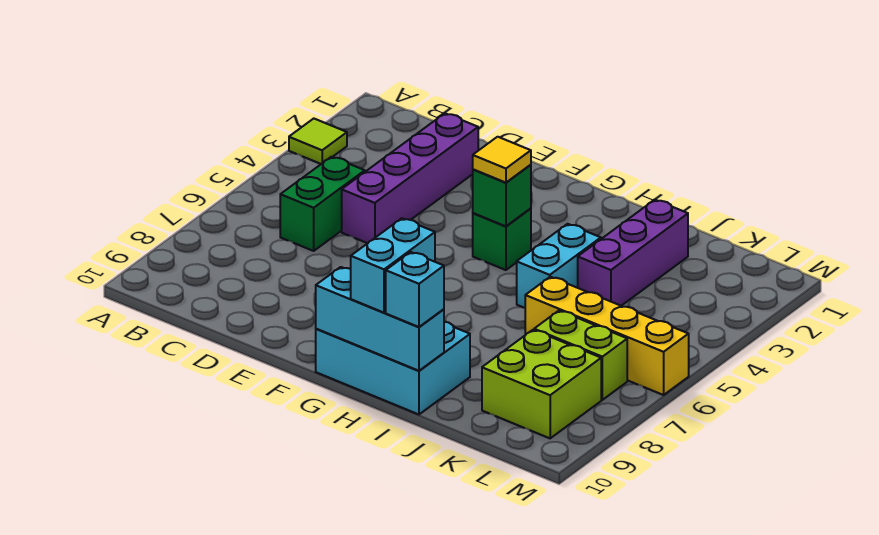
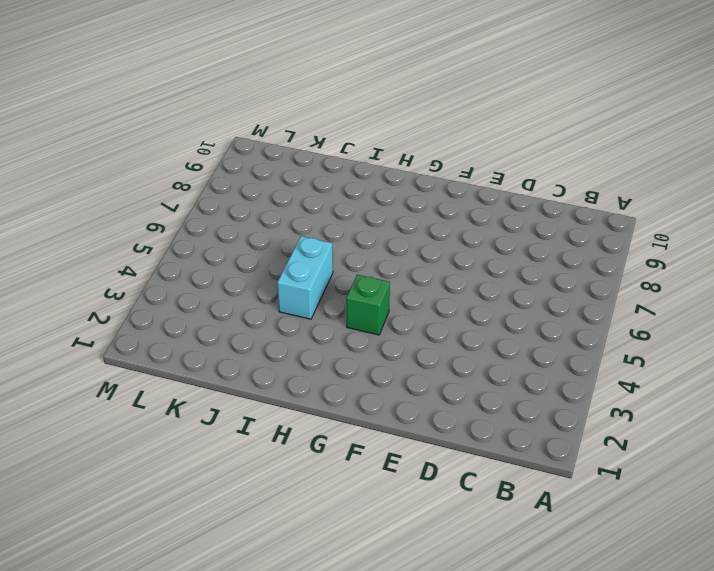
none -> lime tile A3 level 1
none -> green brick C5:C6 level 1
none -> purple brick D2:D5 level 1

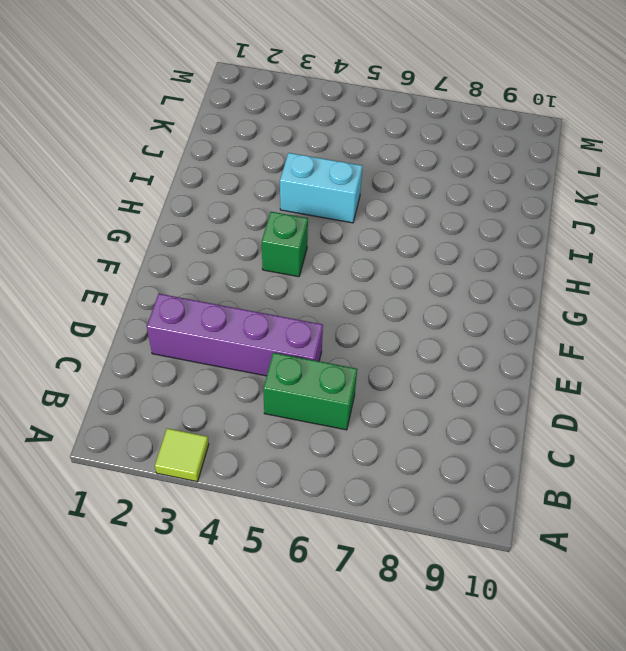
none -> cyan brick G9:I10 level 1
none -> purple brick J2:J4 level 1
none -> yellow brick J6:M6 level 1

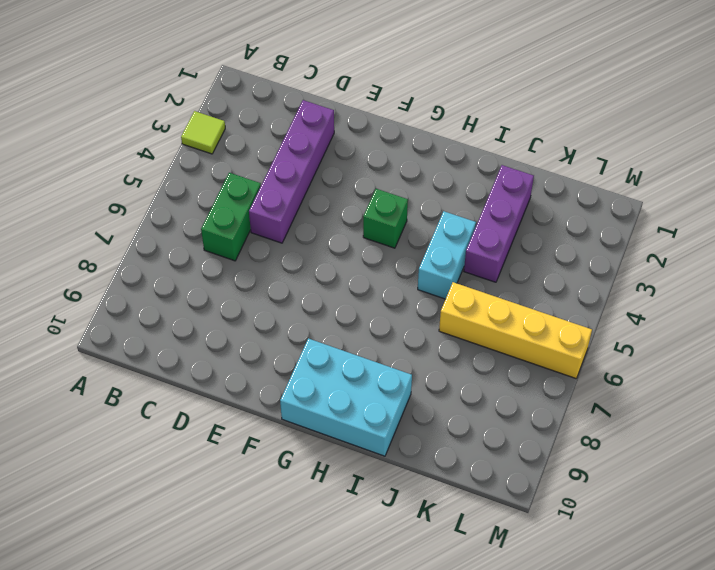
none -> lime brick K7:L7 level 1
none -> lime brick K8:L9 level 1
none -> green brick G4 level 2

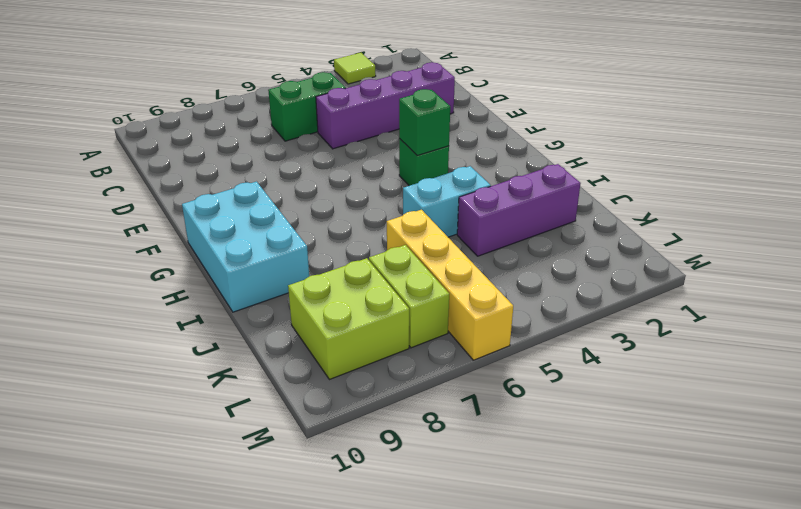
none -> cyan brick G10:I10 level 2
none -> yellow tile G4 level 3
none -> cyan brick H9:H10 level 3

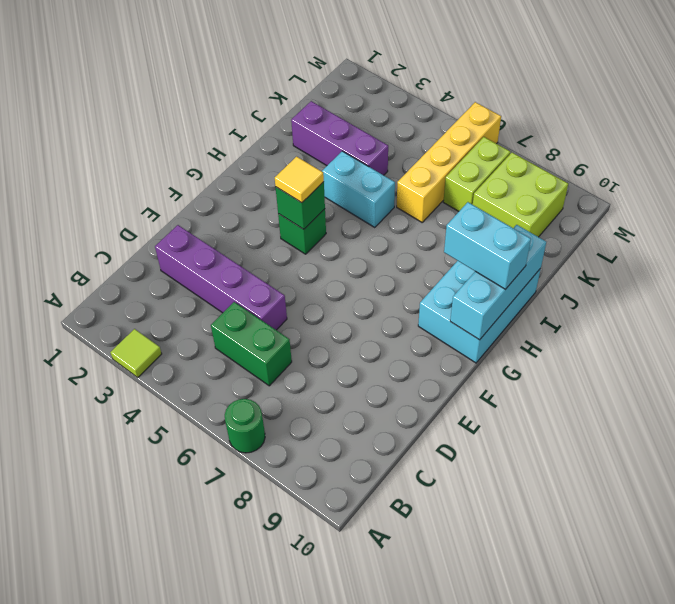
green round brick A7 level 1 -> none
none -> cyan brick I10 level 3

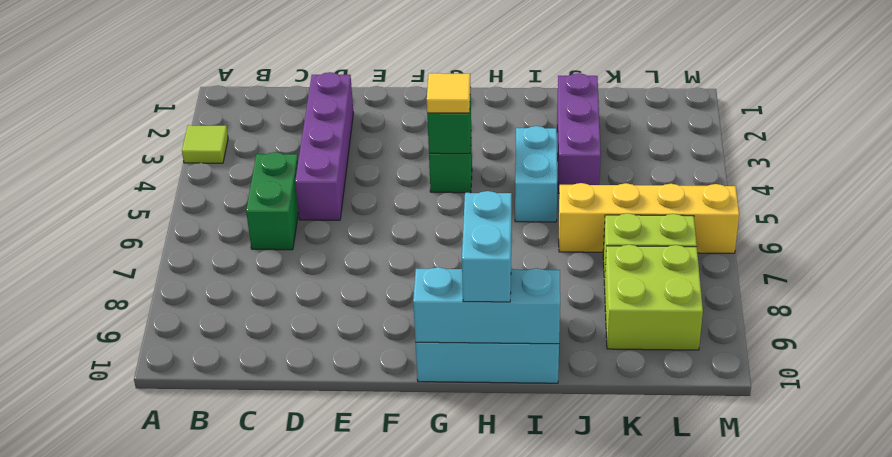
none -> cyan brick I10 level 3

